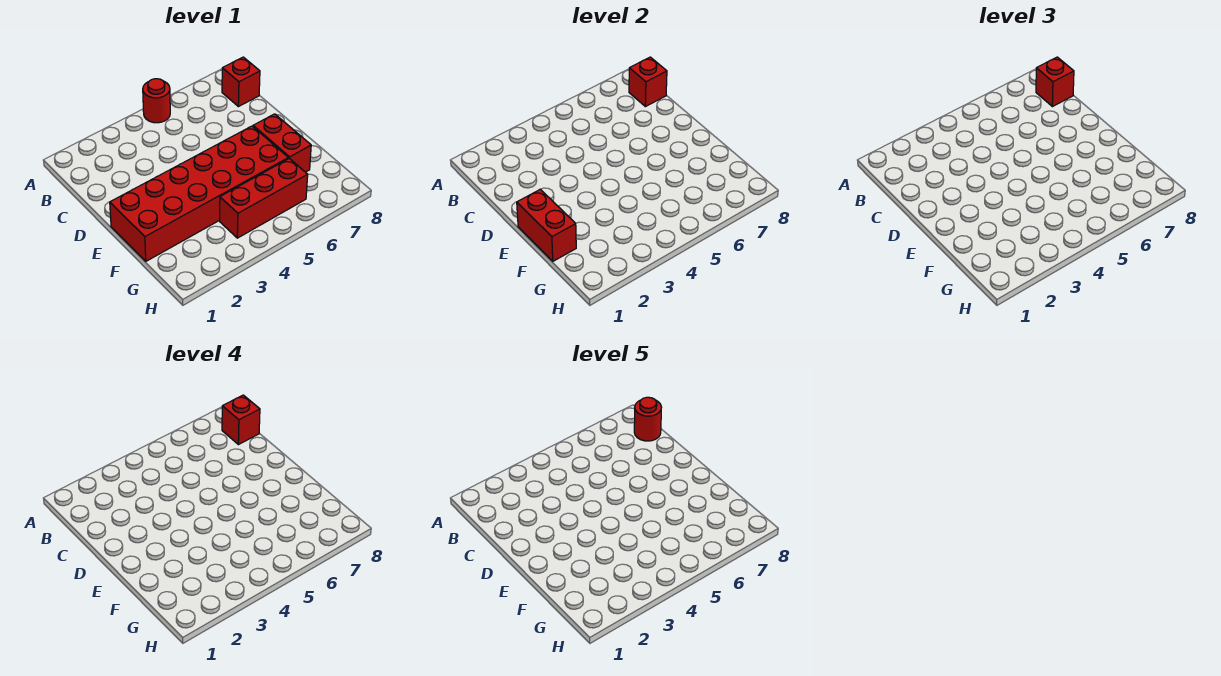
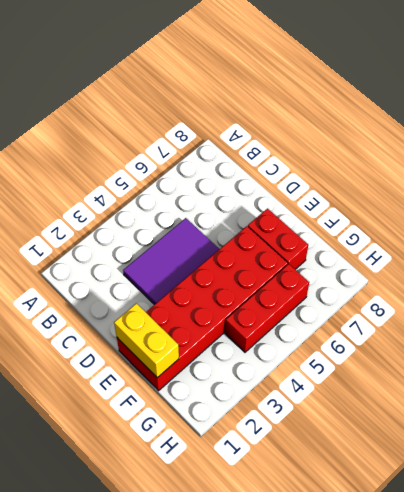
purple tile C3:D5 level 1 -> none
yellow brick E1:F1 level 2 -> red brick E1:F1 level 2
none -> red round brick A5 level 1
none -> red brick B8 level 1

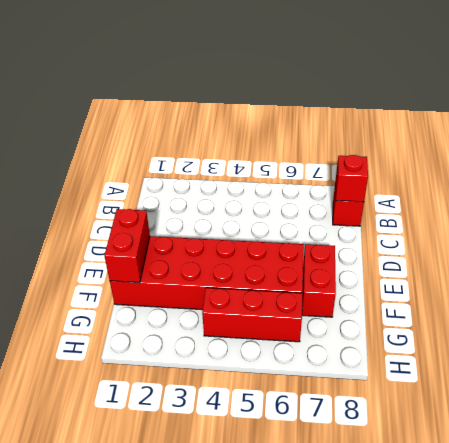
none -> red round brick A5 level 1
none -> red brick B8 level 3

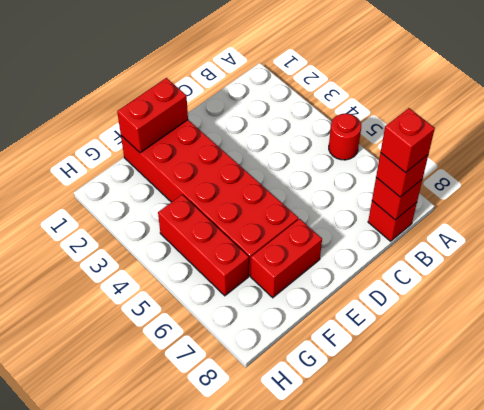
none -> red round brick B8 level 5

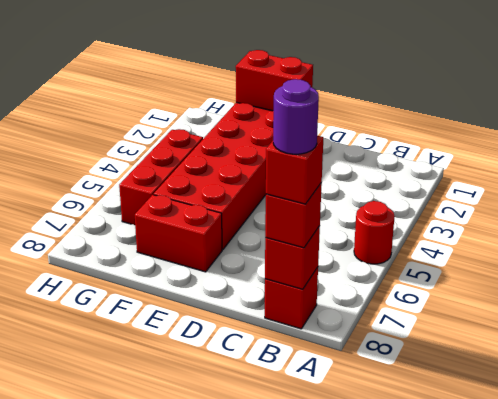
purple round brick B8 level 5 -> red round brick B8 level 5

